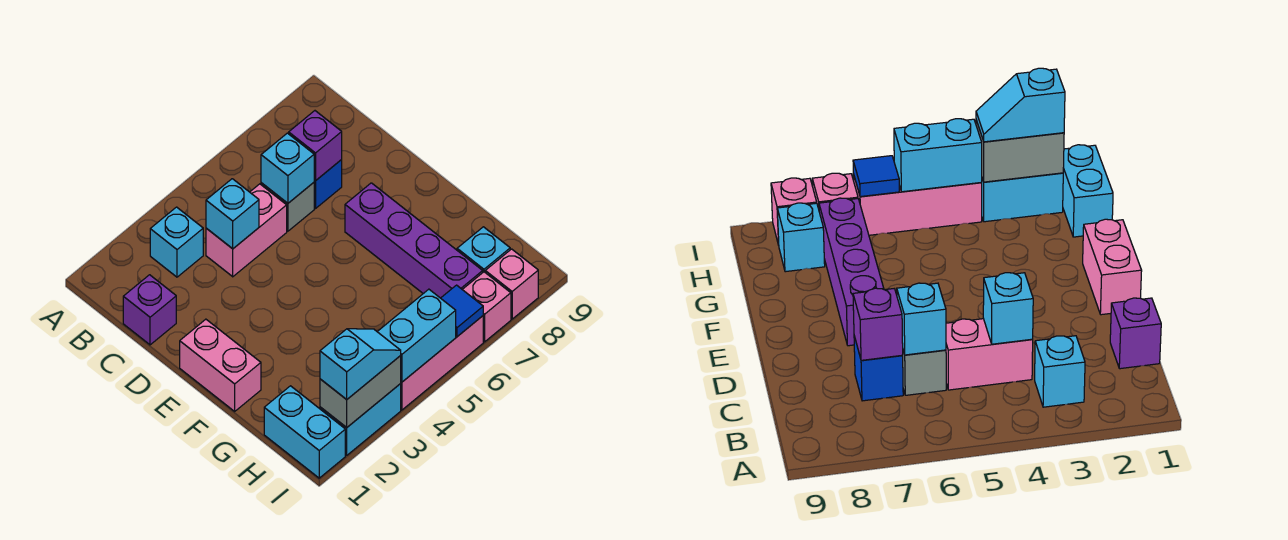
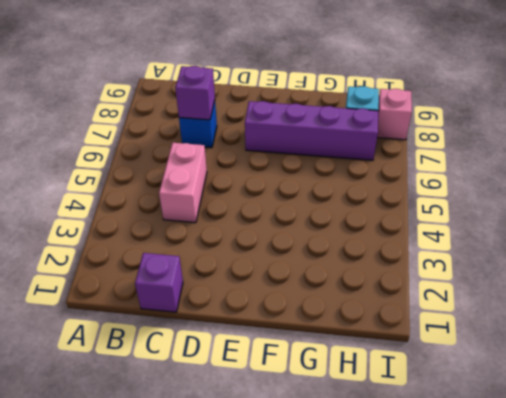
none -> cyan brick B3 level 1
none -> grey brick C6 level 1
none -> pink brick E1:F1 level 1

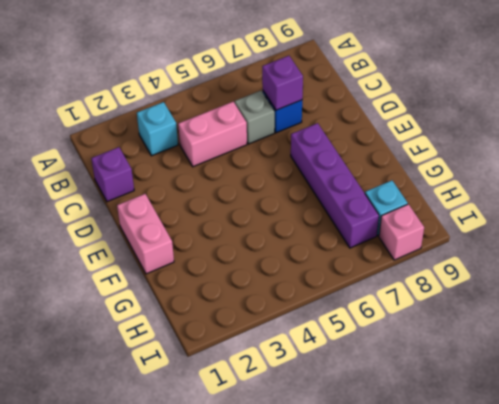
none -> cyan brick H1:I1 level 1
none -> cyan brick I2:I3 level 1
none -> pink brick I4:I6 level 1

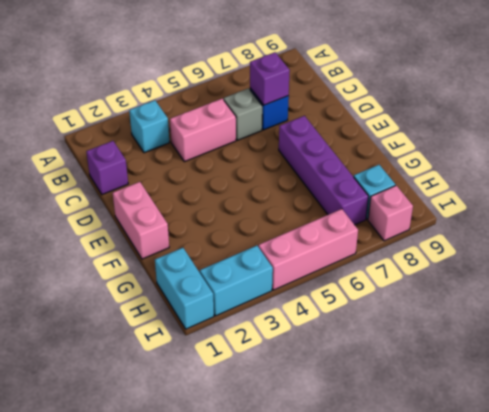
none -> pink brick I7 level 1
none -> cyan brick C4 level 2
none -> cyan brick C6 level 2

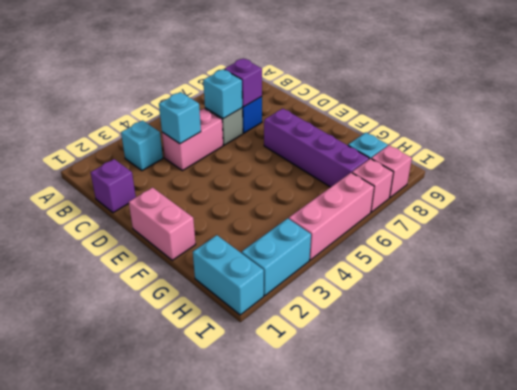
none -> grey brick I2:I3 level 2
none -> cyan brick I4:I5 level 2
none -> blue tile I6 level 2

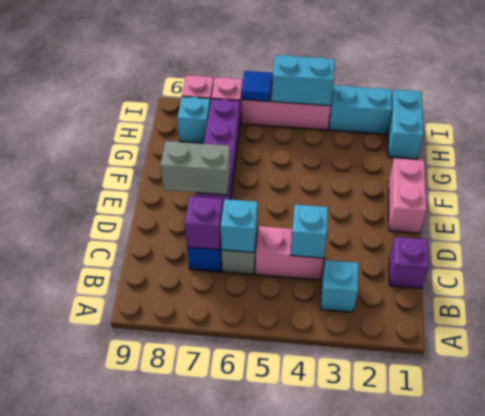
grey brick E7:E8 level 2 -> grey brick I2:I3 level 2
none -> cyan slope I2:I3 level 3 top 2

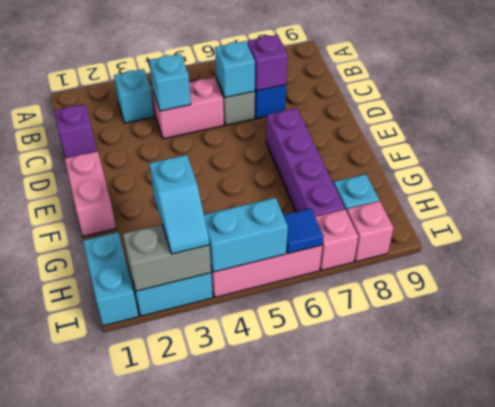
cyan slope H3:I3 level 3 top H -> cyan slope I2:I3 level 3 top 2

